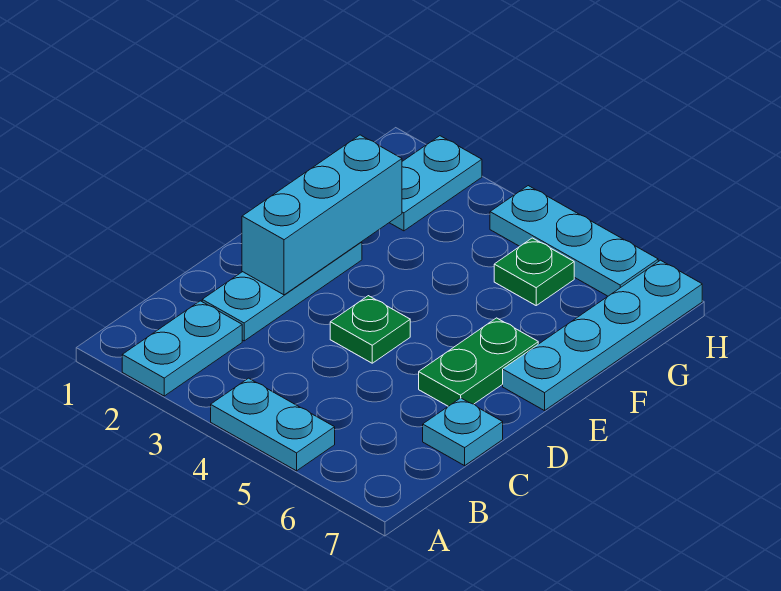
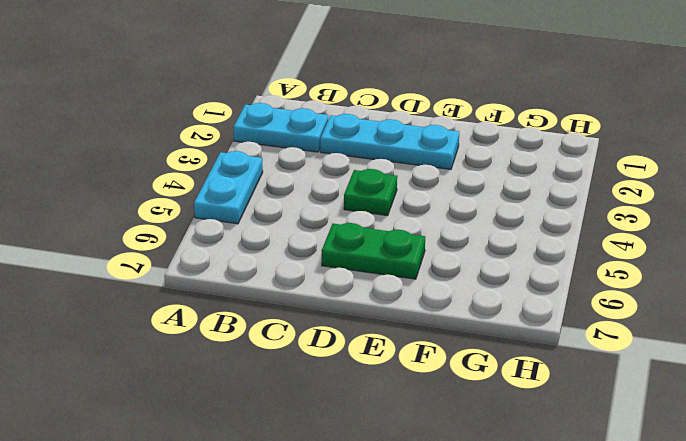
none -> cyan plate C7 level 1
none -> cyan plate E7:H7 level 1

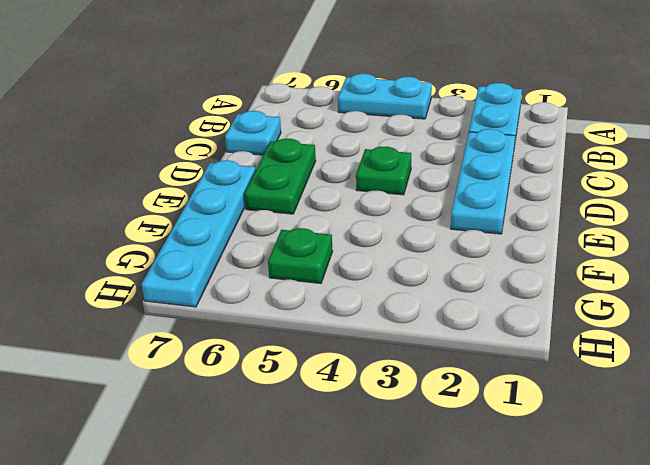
none -> cyan plate G2:H2 level 1
none -> cyan plate H4:H6 level 1

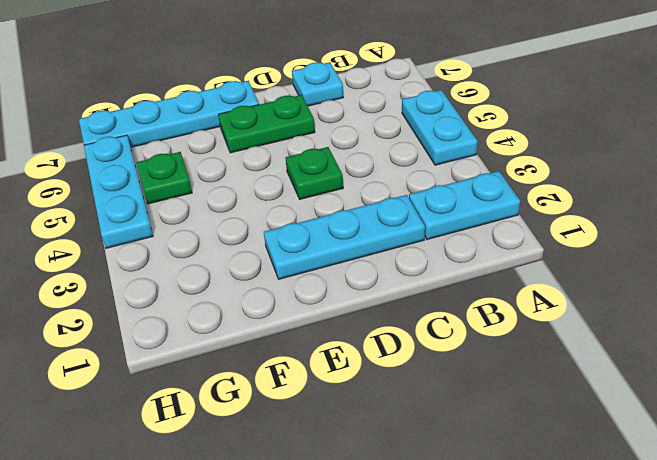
none -> cyan plate G2:H2 level 1
none -> cyan brick D2:F2 level 2

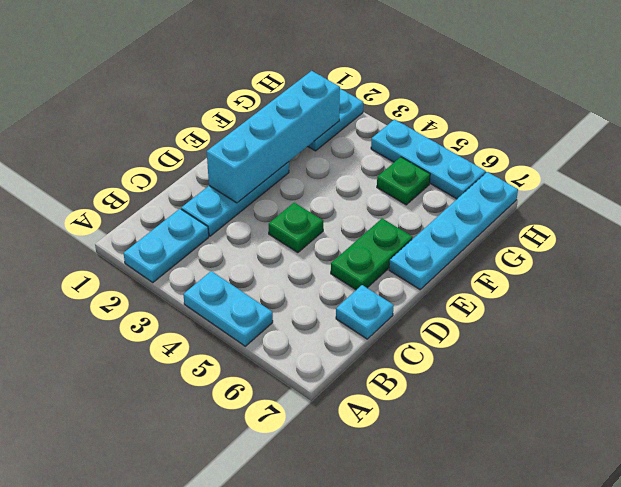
cyan brick D2:G2 level 2 -> cyan brick D2:F2 level 2

